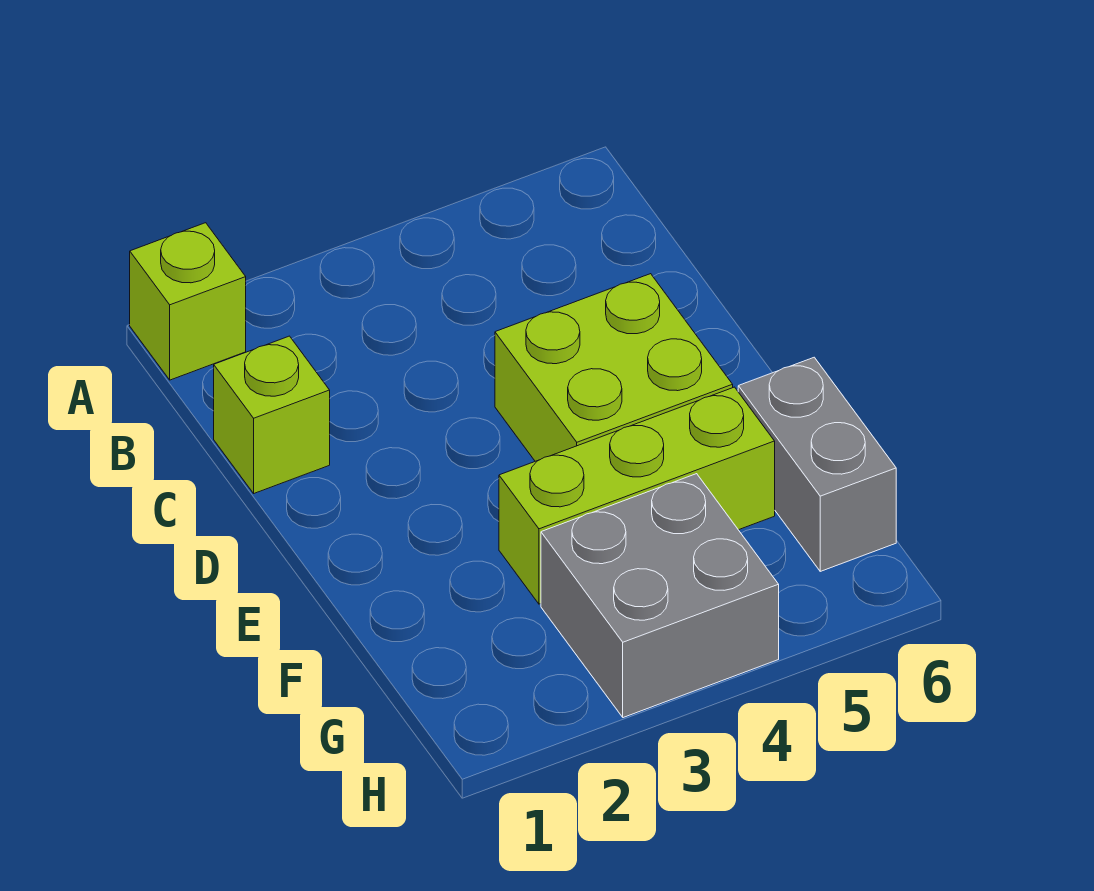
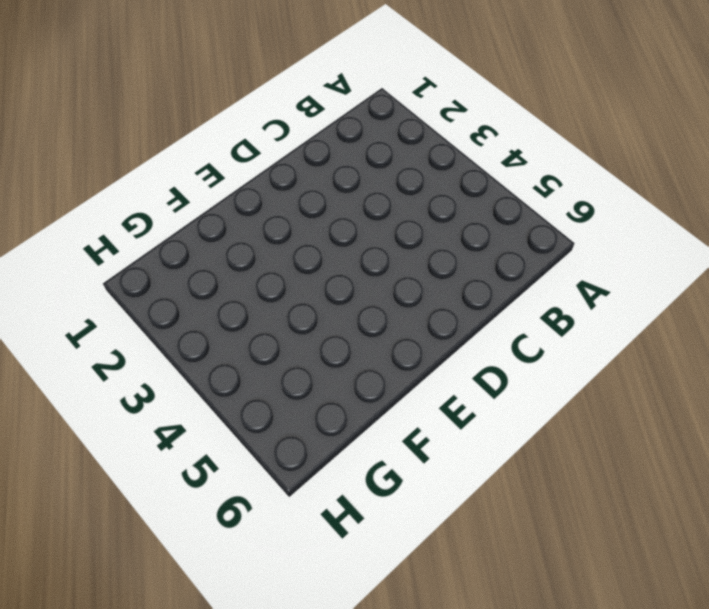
none -> lime brick A1 level 1
none -> lime brick C1 level 1

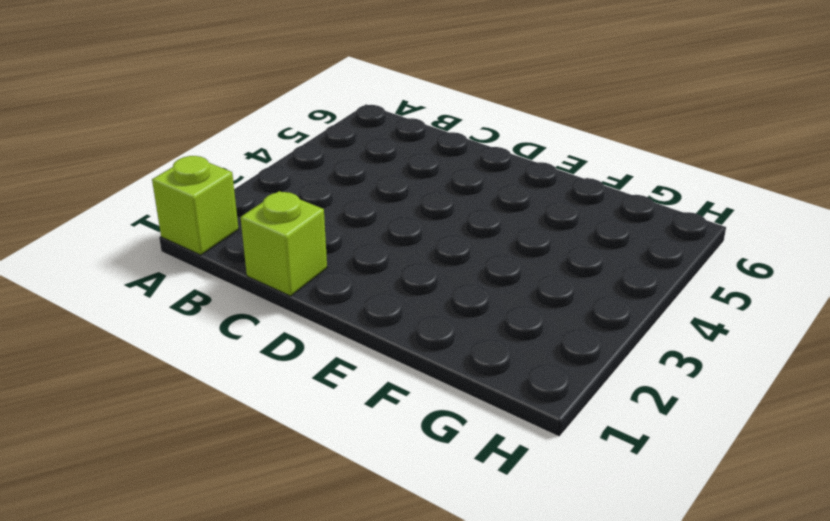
none -> lime brick D4:E5 level 1
none -> lime brick F3:F5 level 1

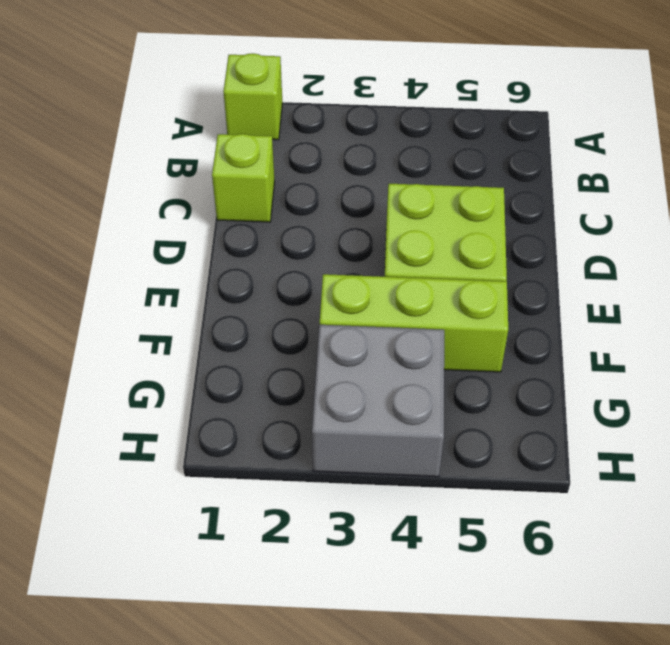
none -> grey brick F6:G6 level 1

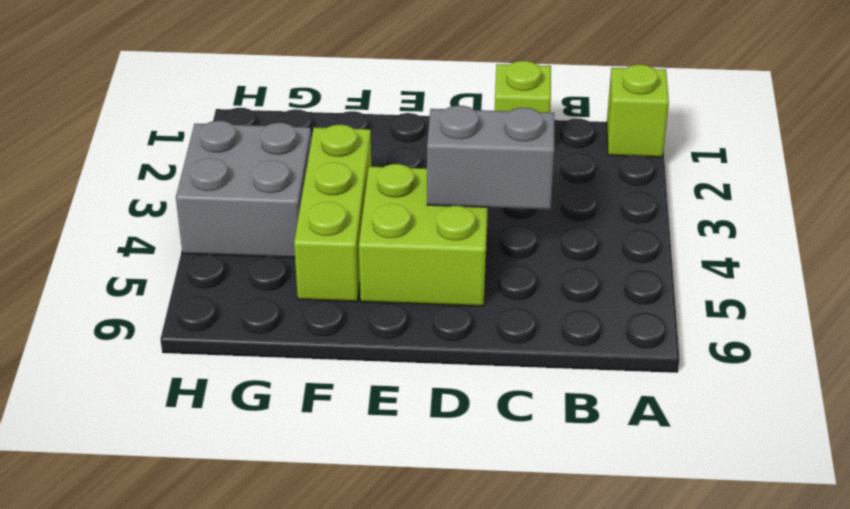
grey brick C4:D4 level 2 -> grey brick F6:G6 level 1

